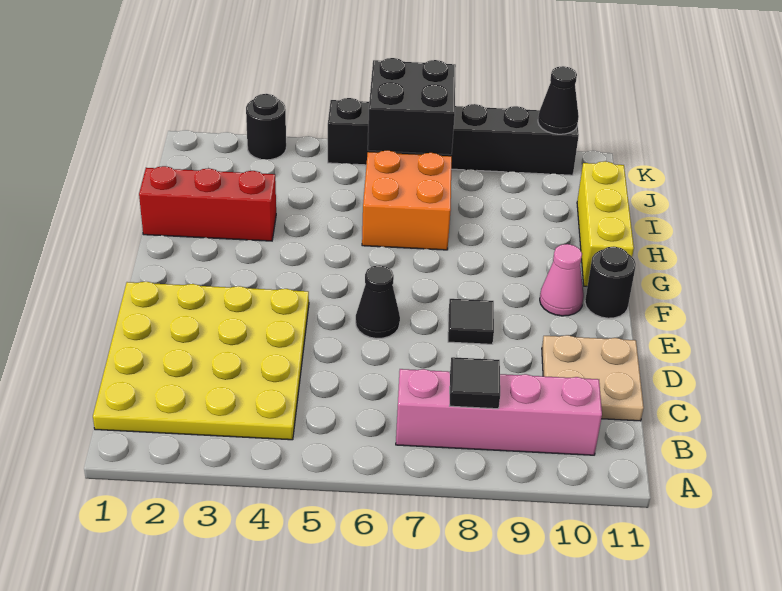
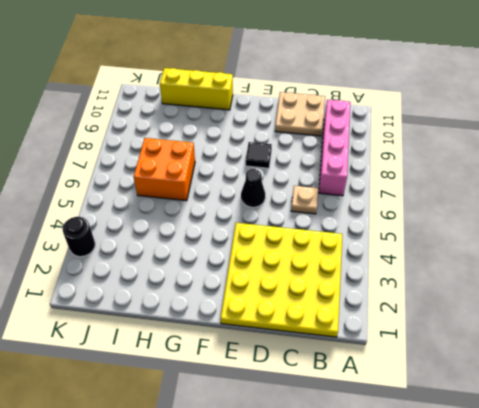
tan plate C6 level 1 -> none
none -> pink cone F10 level 1
none -> black round brick F11 level 1
none -> red brick H1:H3 level 1

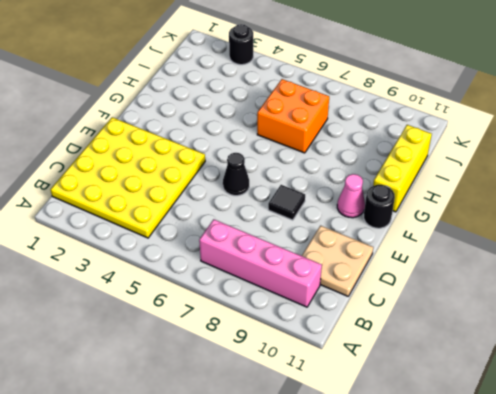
none -> red brick H1:H3 level 1
none -> black brick K5:K10 level 1
none -> black tile B8 level 2

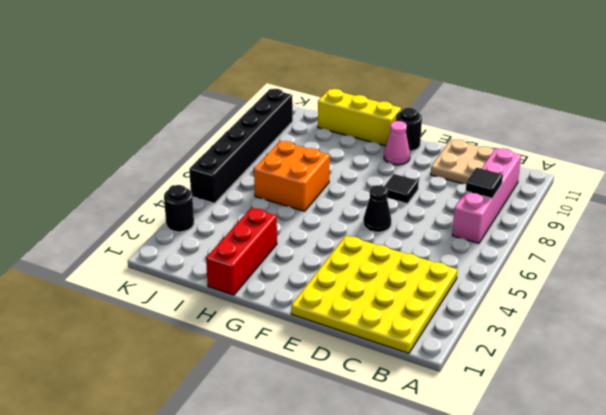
none -> black brick J6:K7 level 2
none -> black cone K10 level 2

